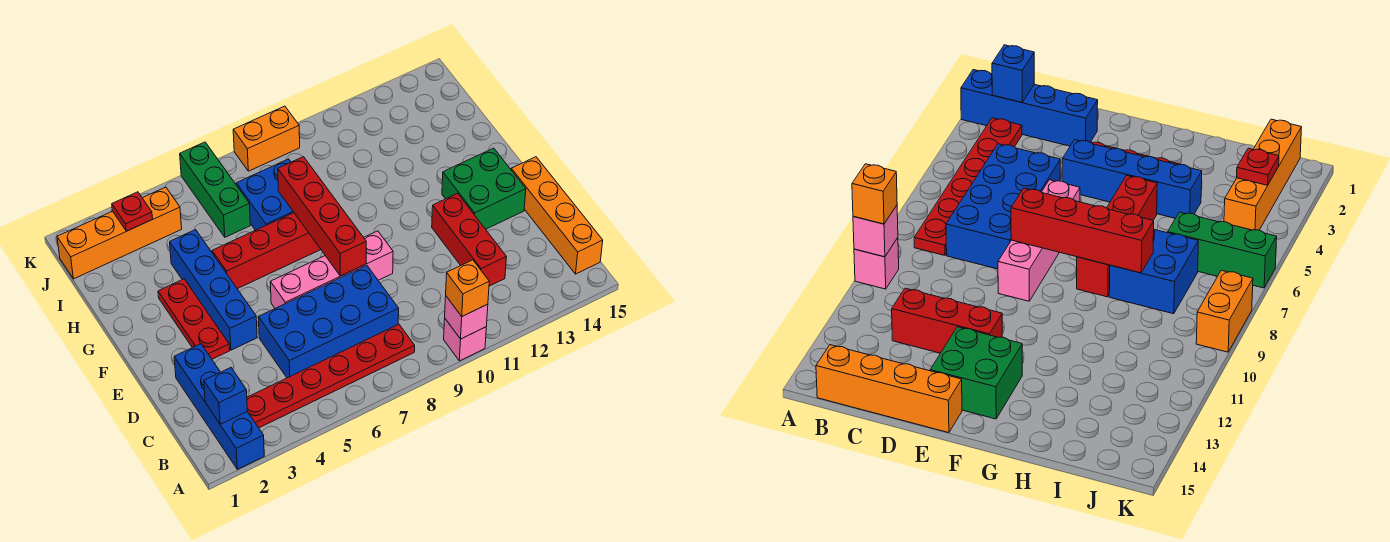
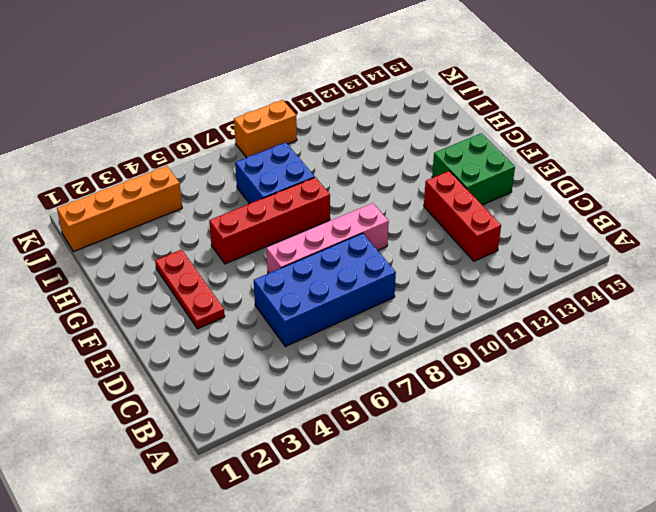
none -> blue brick A2:D2 level 1
none -> pink brick A10 level 1
none -> red plate B3:B8 level 1

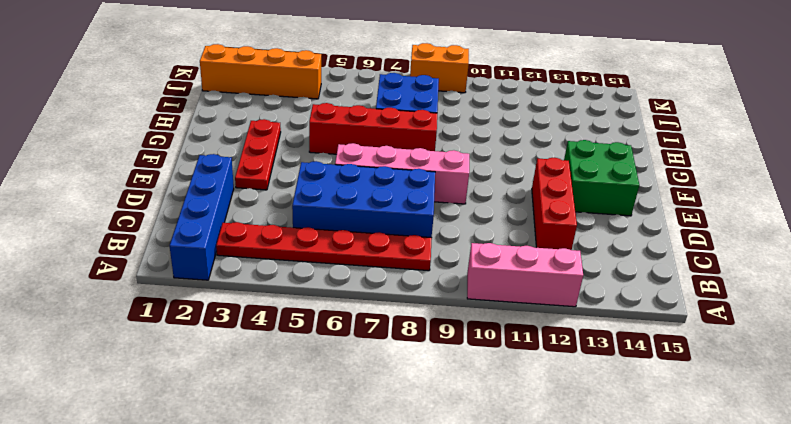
pink brick A10:A12 level 1 -> pink brick A10 level 1
none -> orange brick B15:E15 level 1
none -> blue brick E4:H4 level 1
none -> green brick I6:K6 level 1

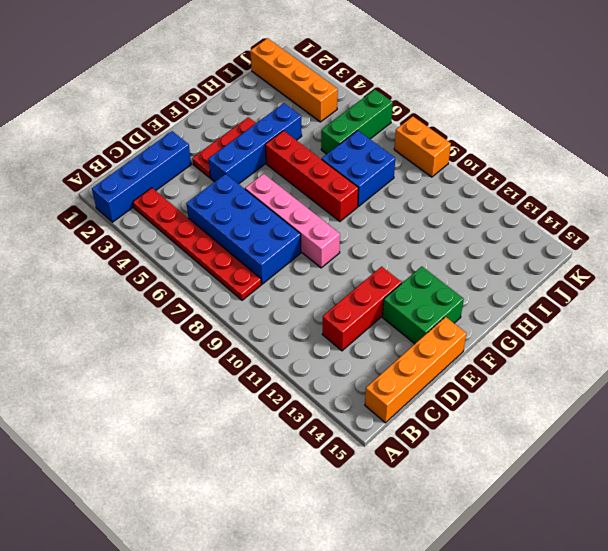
none -> pink brick A10 level 1
none -> pink brick A10 level 2
none -> blue brick B2 level 2

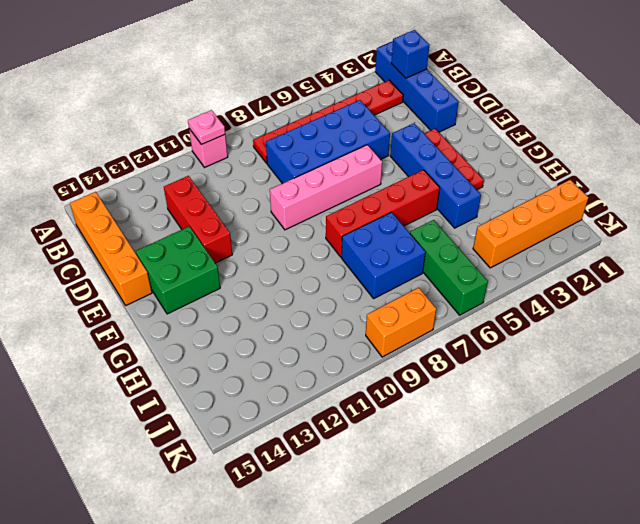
pink plate A10 level 2 -> pink brick A10 level 2
none -> red brick E8:H8 level 2
none -> red plate J3 level 2
none -> orange brick A10 level 3

